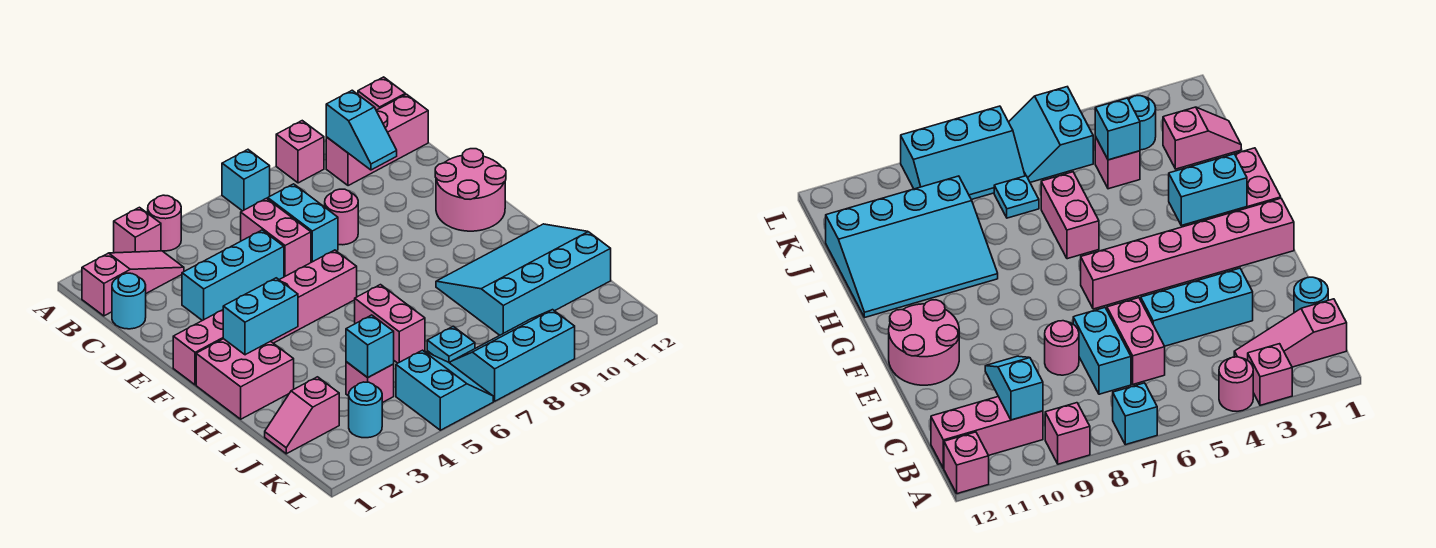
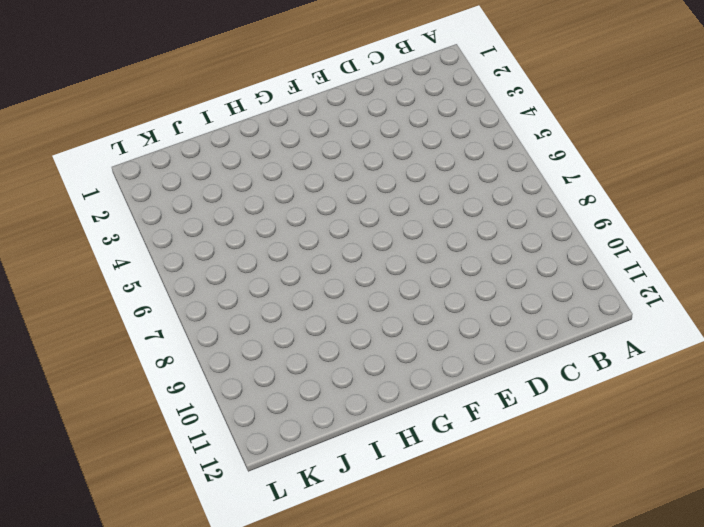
none -> pink brick A3 level 1
none -> pink round brick A4 level 1
none -> cyan brick A7 level 1

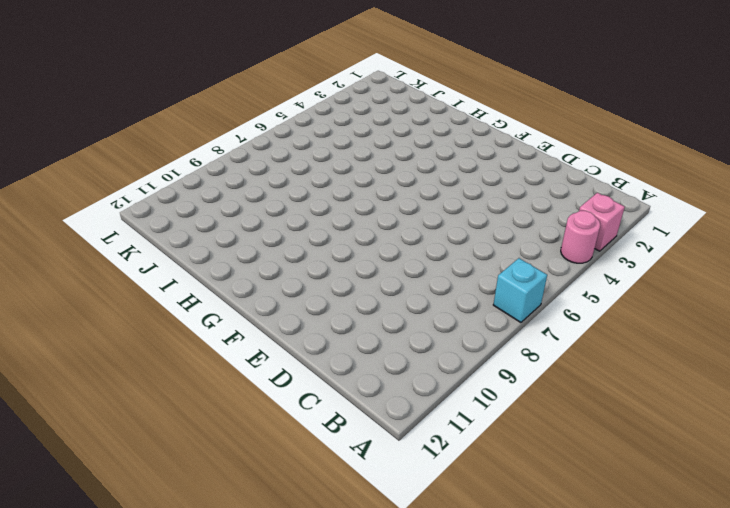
none -> pink brick A9 level 1
none -> pink brick A12 level 1
none -> pink slope B1:B3 level 1 top 1

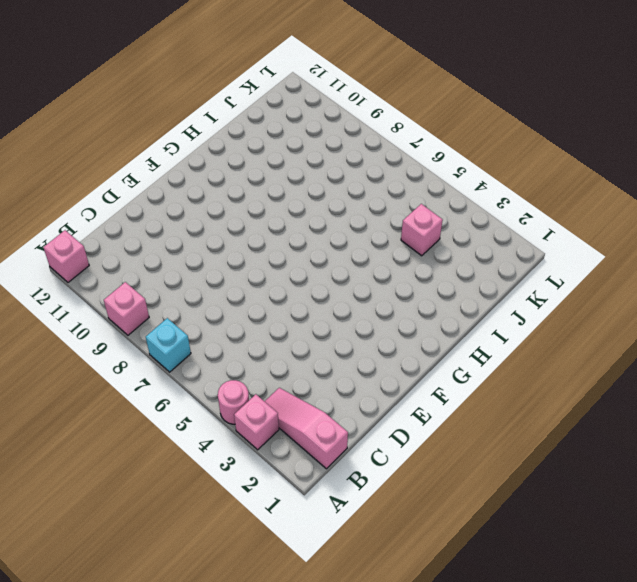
none -> pink brick B10:B12 level 1
none -> cyan round brick C1 level 1
none -> pink brick C6:D6 level 1

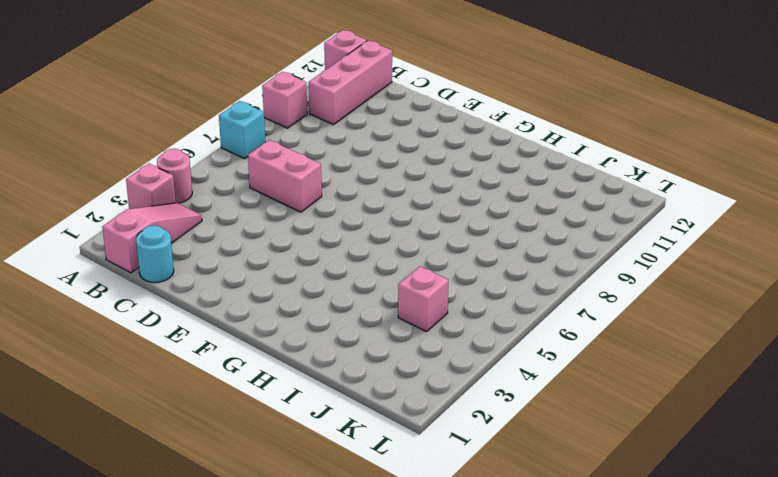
none -> cyan brick C7:D7 level 1
none -> cyan brick D3:D5 level 1
none -> pink round brick D8 level 1

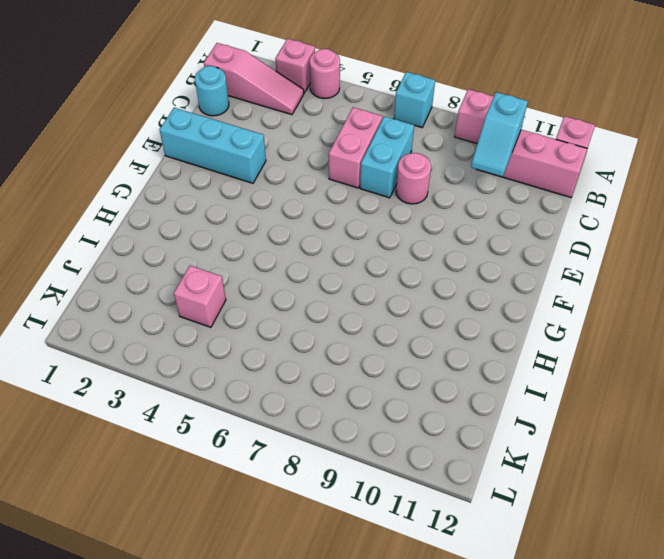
cyan brick E1:E3 level 1 -> cyan brick D3:D5 level 1
none -> pink round brick E11:F12 level 1
none -> pink brick F1:F6 level 1
none -> pink brick G1:H2 level 1

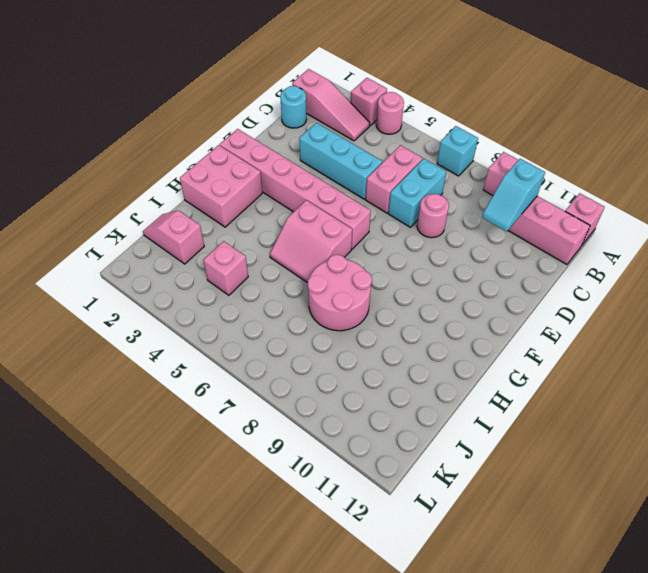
pink slope G5:H6 level 1 top G -> pink brick H6:I6 level 1
pink round brick H7:I8 level 1 -> pink round brick E11:F12 level 1
none -> cyan slope H9:J12 level 1 top J
none -> cyan plate J7 level 1
none -> cyan round brick K3 level 1

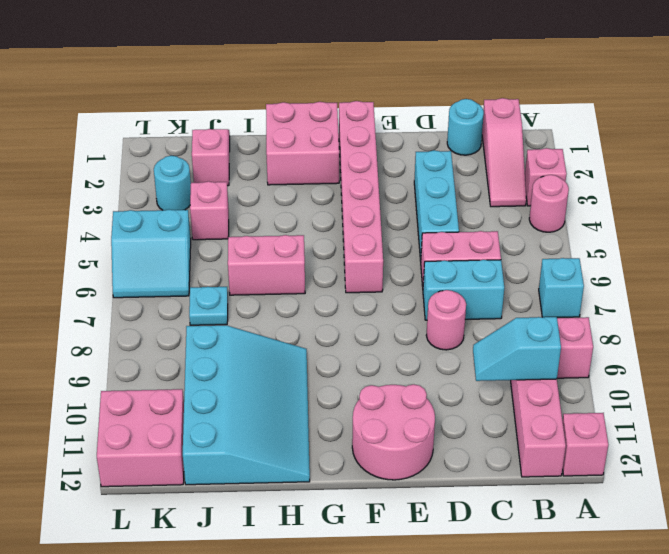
pink brick K11:L12 level 1 -> none
none -> cyan slope K7:L9 level 1 top L
none -> cyan brick G2:G3 level 2
none -> cyan brick J4 level 2

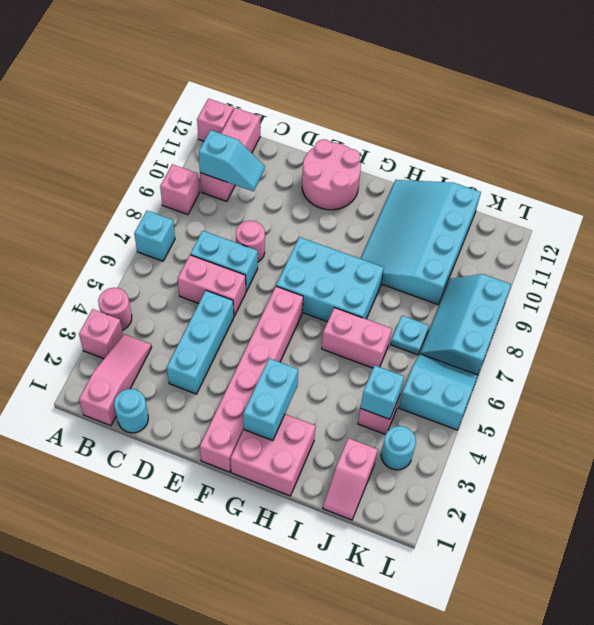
cyan brick F7:H8 level 1 -> none

